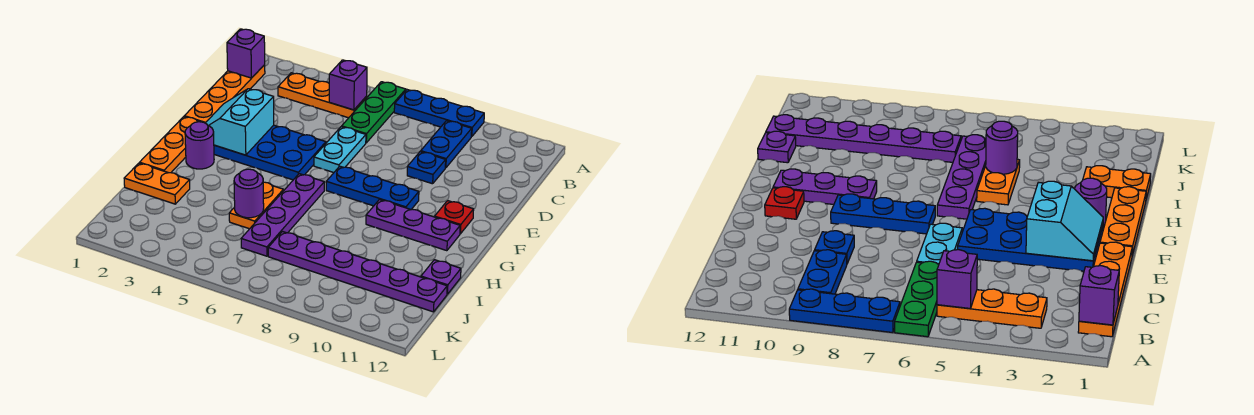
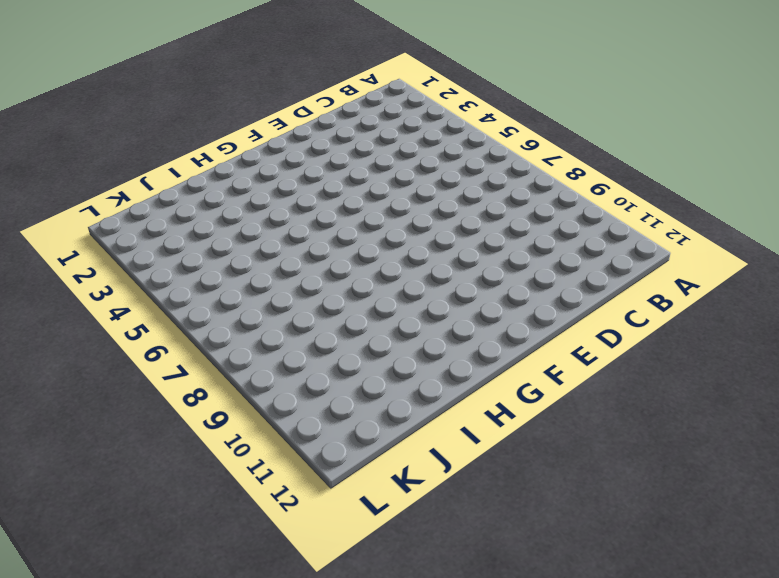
none -> green plate A6:C6 level 1
none -> blue plate A7:A9 level 1
none -> orange plate B1:E1 level 1

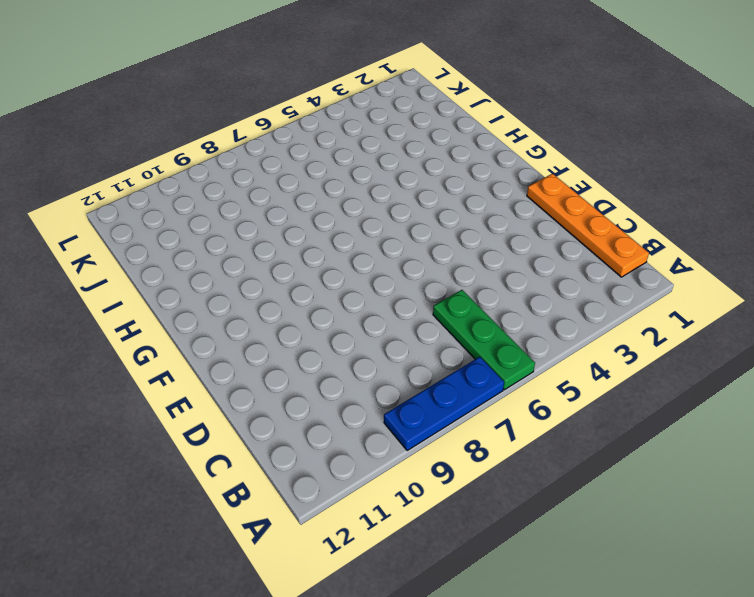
none -> orange plate B3:B5 level 1
none -> blue plate B9:C9 level 1
none -> cyan plate D6:E6 level 1

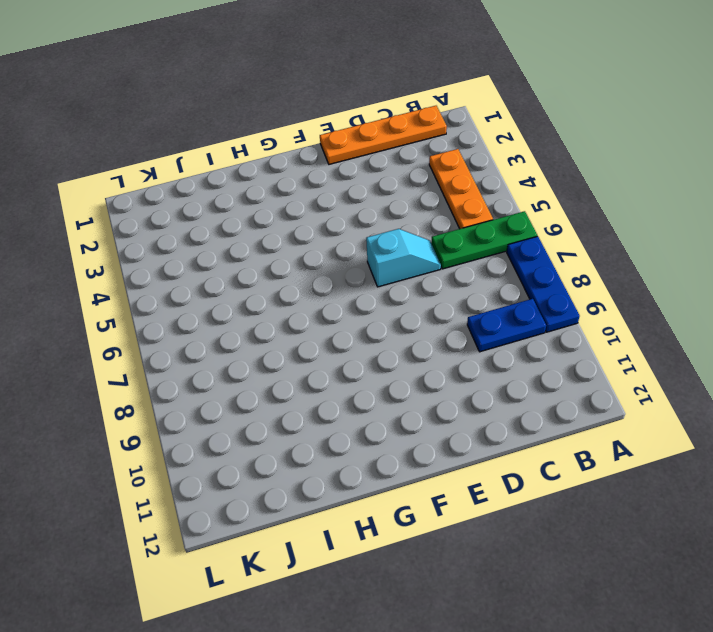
cyan slope D6:E6 level 1 top E -> cyan plate D6:E6 level 1
none -> blue plate D9 level 1
none -> blue plate E2:F5 level 1
none -> orange plate F1:H1 level 1

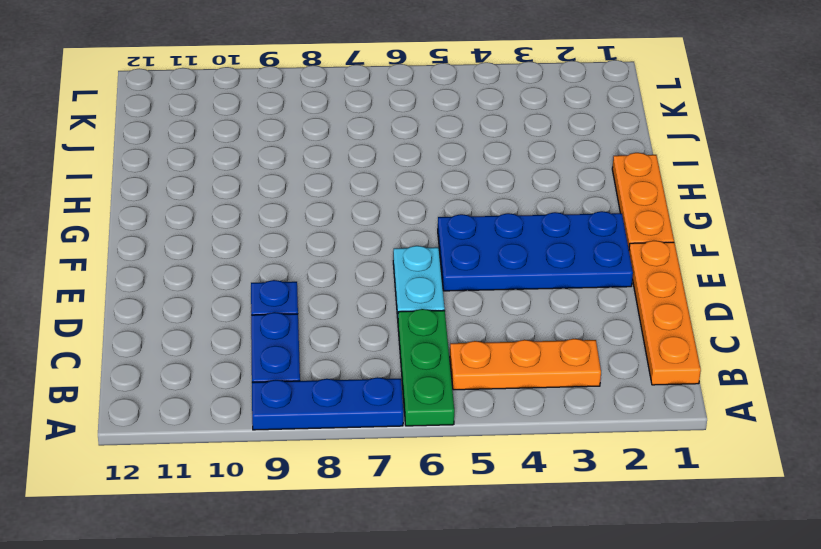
none -> blue plate F7:F9 level 1
none -> red plate F11 level 1
none -> purple round brick G2 level 1

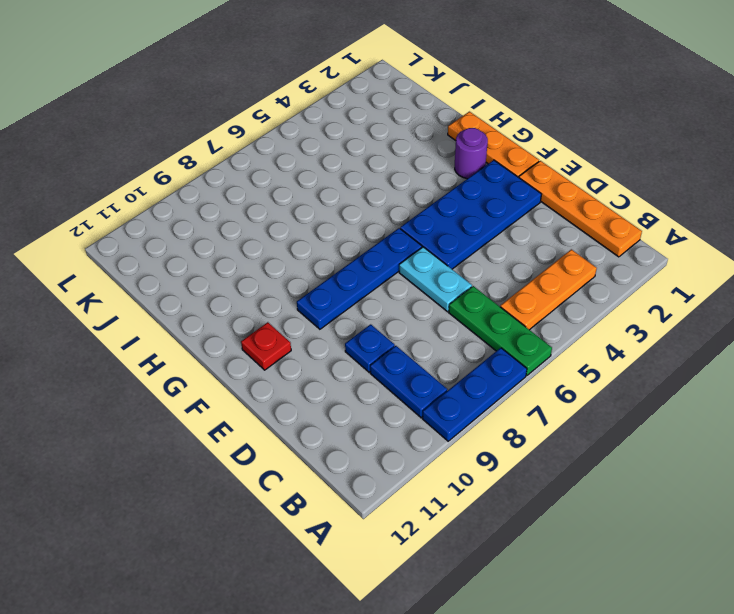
blue plate F6:F9 level 1 -> blue plate F7:F9 level 1
none -> purple plate G6:J6 level 1
none -> purple plate G9:G11 level 1
none -> orange plate H5:I5 level 1

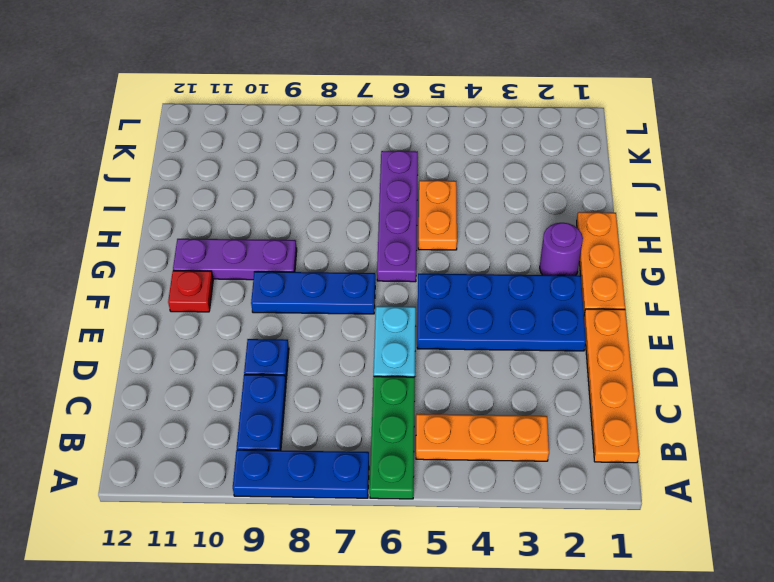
none -> orange plate I1:I2 level 1
none -> purple plate I12 level 1
none -> purple plate J7:J12 level 1

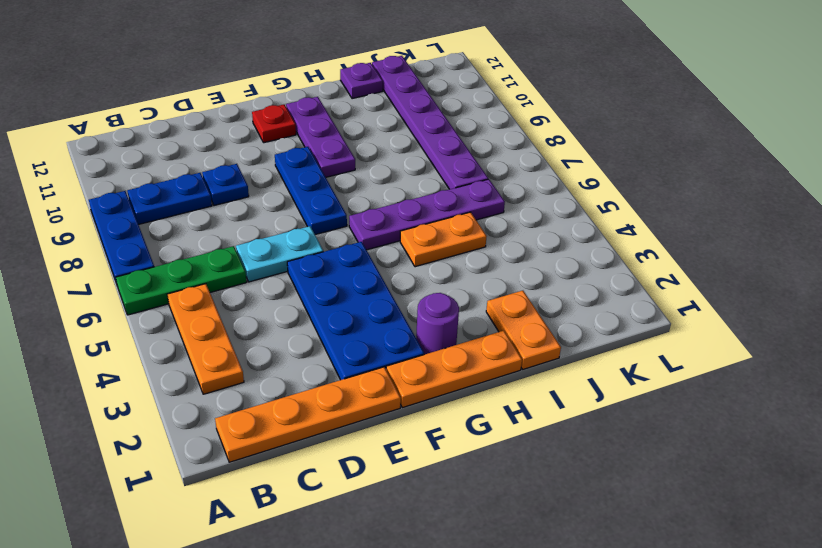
none -> purple brick B1 level 2
none -> purple brick B5 level 2
none -> cyan slope E2:F3 level 2 top 3

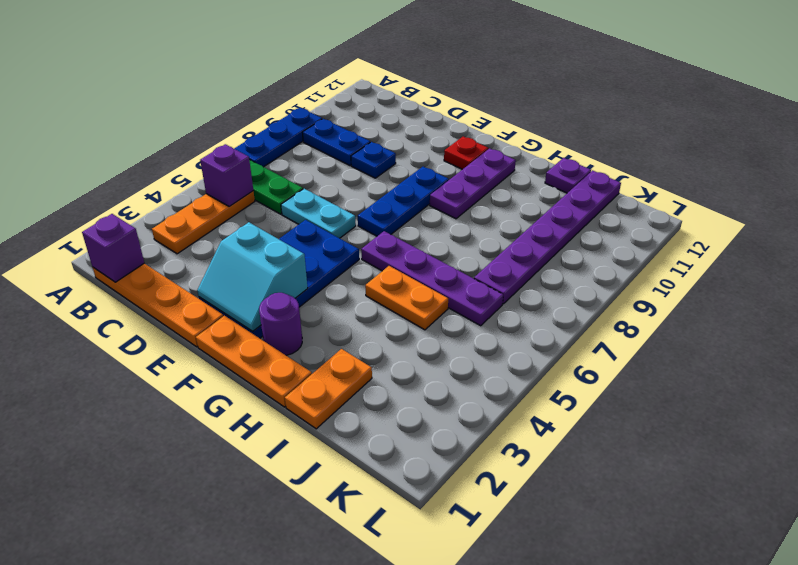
none -> purple round brick I5 level 2

